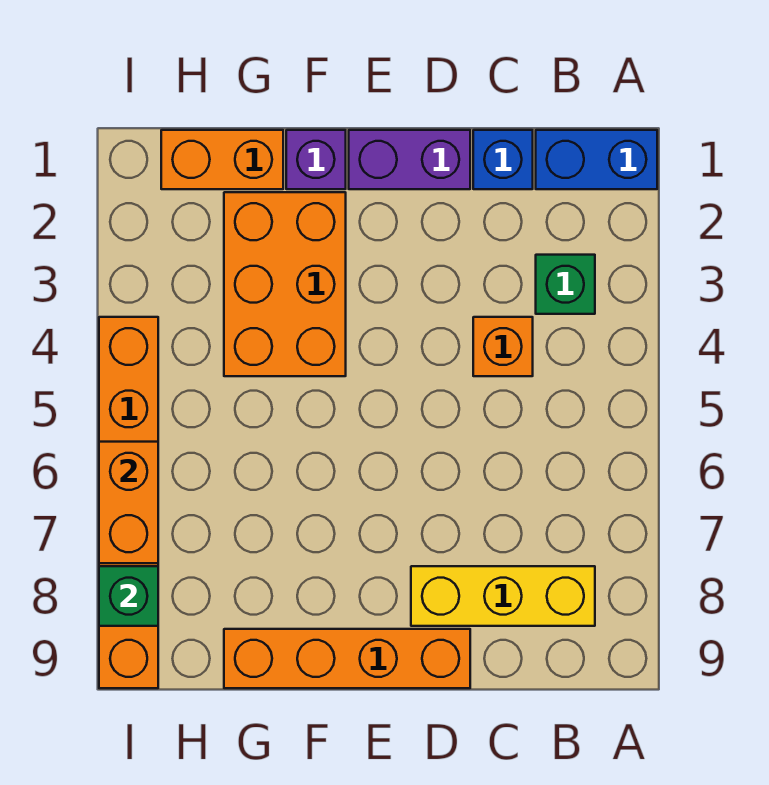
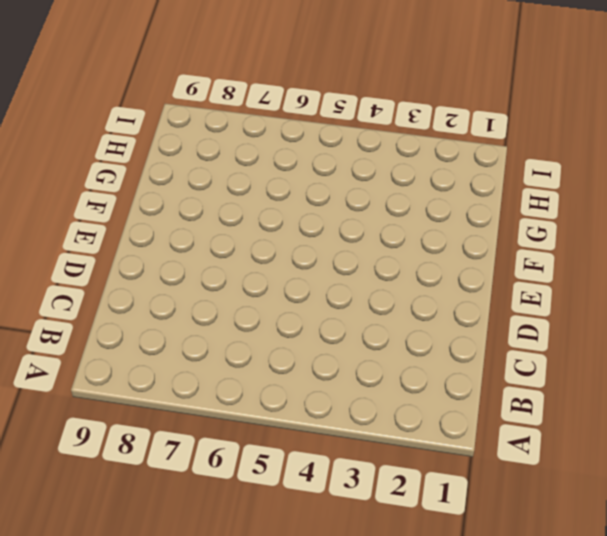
none -> blue brick A1:B1 level 1
none -> green brick B3 level 1
none -> yellow brick B8:D8 level 1

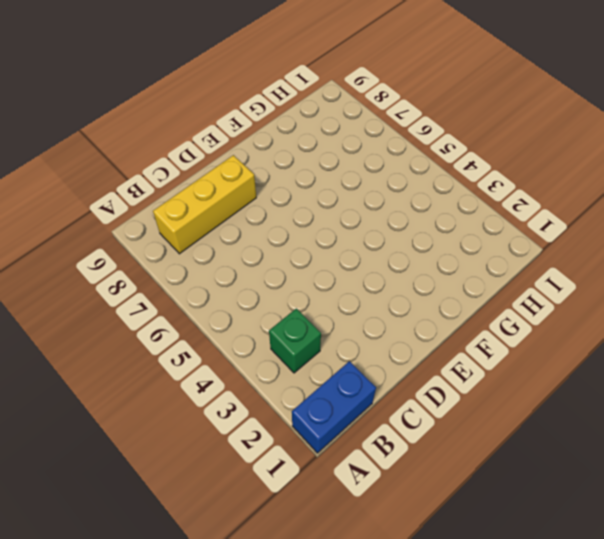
none -> blue brick C1 level 1
none -> orange brick C4 level 1
none -> purple brick D1:E1 level 1

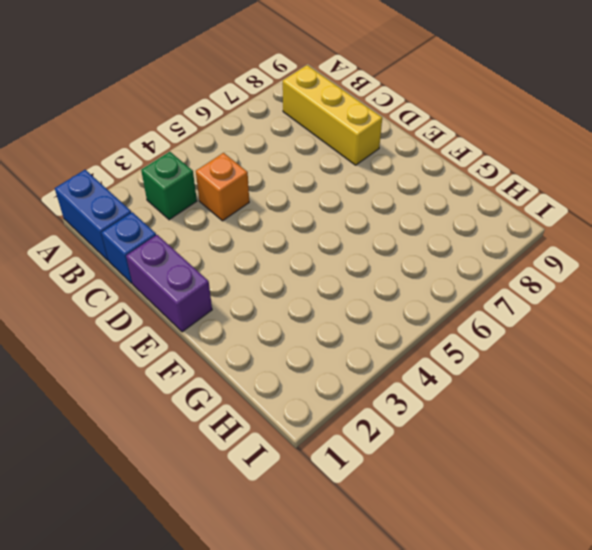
none -> orange brick D9:G9 level 1
none -> purple brick F1 level 1
none -> orange brick F2:G4 level 1

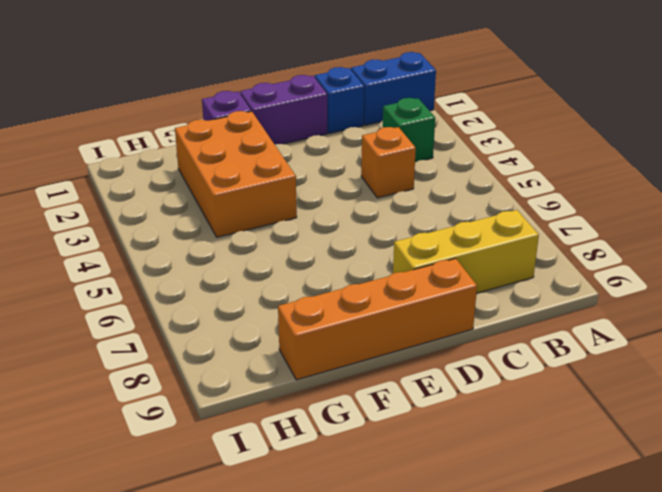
none -> orange brick G1:H1 level 1
none -> orange brick I4:I9 level 1
none -> orange brick I6:I7 level 2

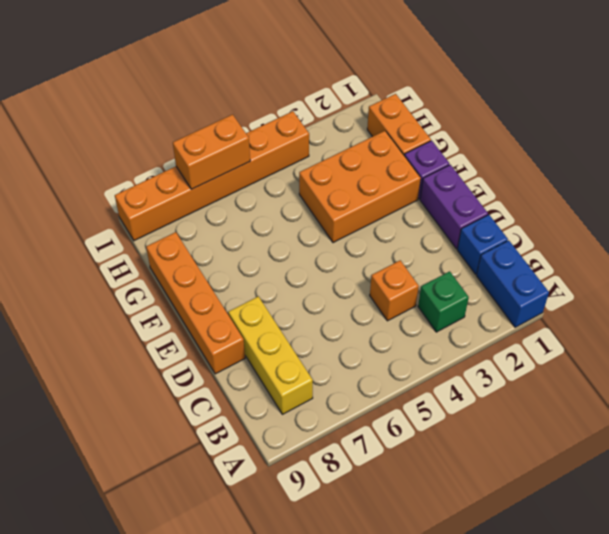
none -> green brick I8 level 2

